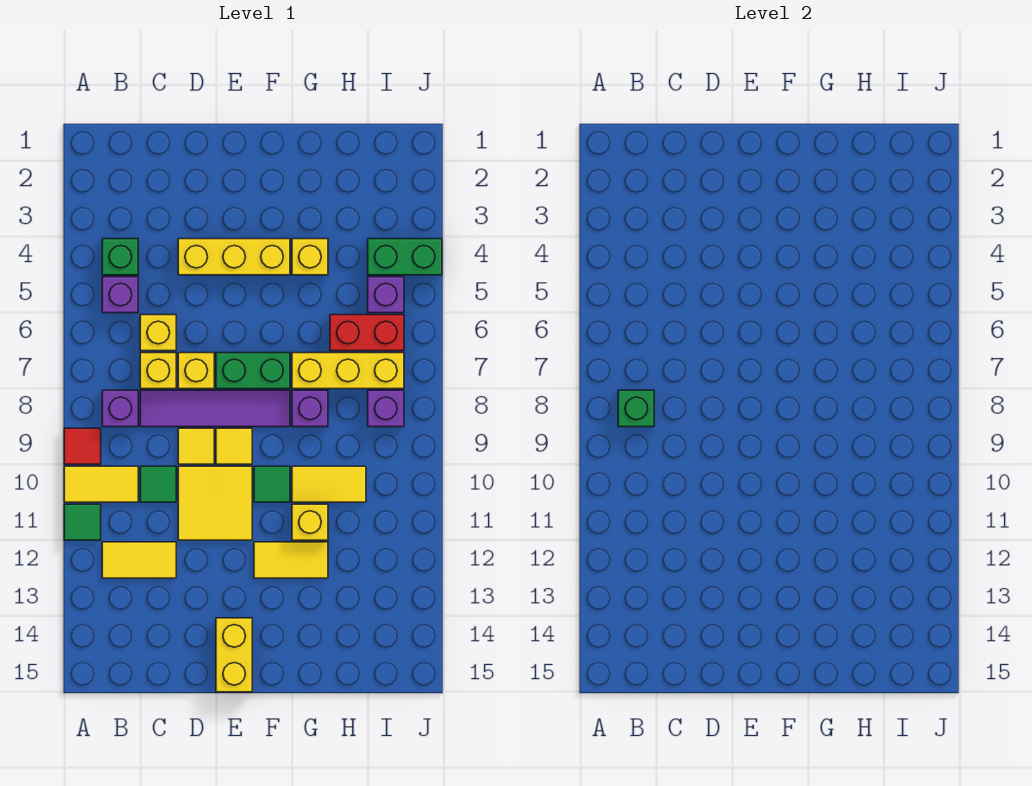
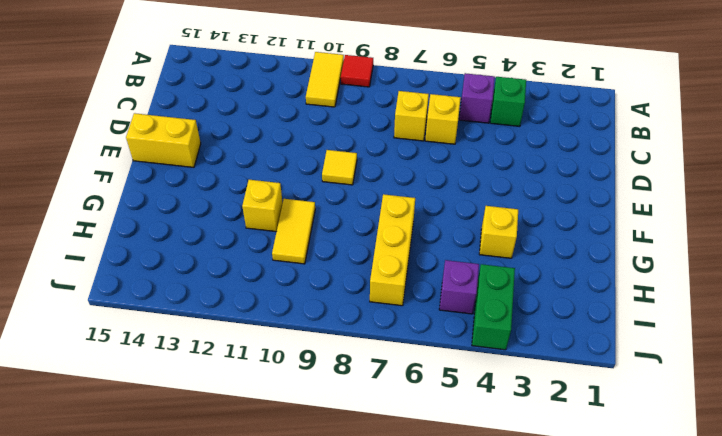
none -> green tile A11 level 1
none -> purple brick B8 level 1
none -> yellow tile B12:C12 level 1
none -> purple tile C8:F8 level 1

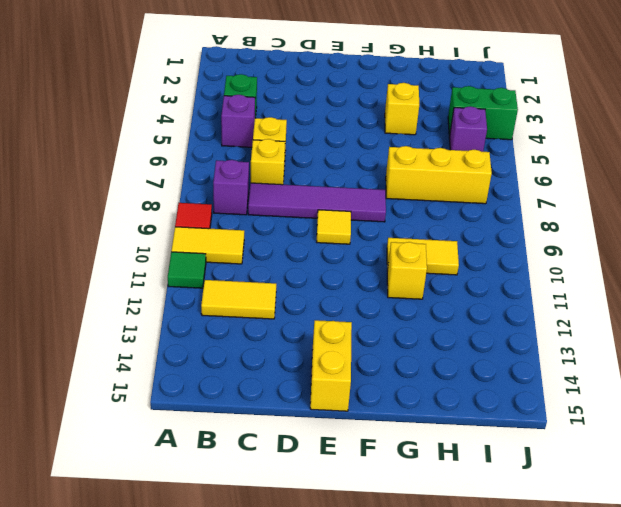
none -> green tile C10 level 1
none -> yellow brick D4:F4 level 1
none -> yellow brick D7 level 1
none -> yellow tile D9 level 1

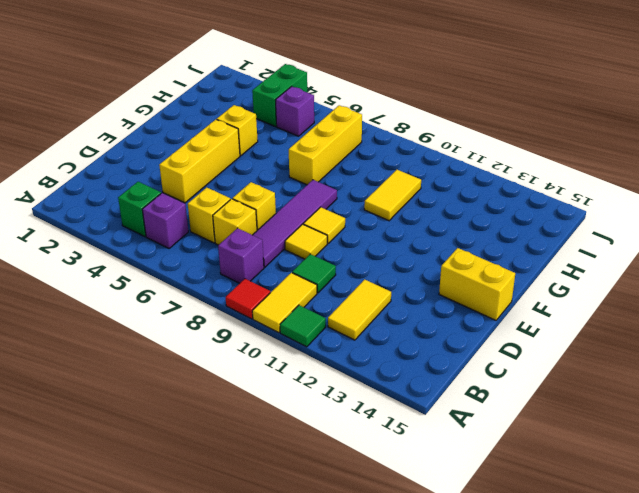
none -> yellow tile D10:E11 level 1
none -> green brick E7:F7 level 1
none -> green tile F10 level 1
none -> yellow tile F12:G12 level 1

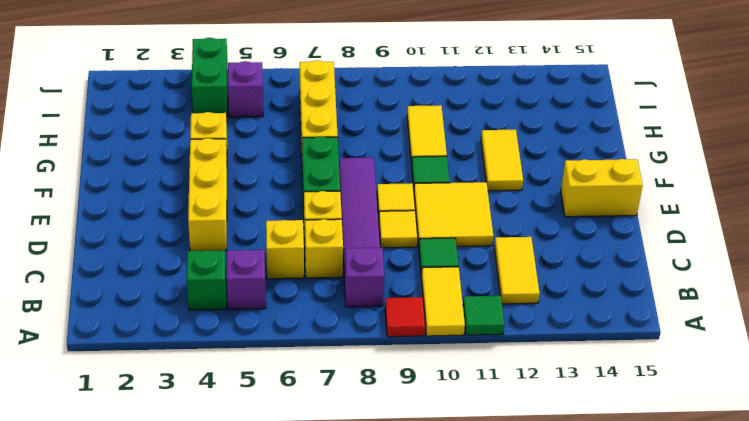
none -> purple brick G8 level 1
none -> yellow brick G11 level 1
none -> red brick H6:I6 level 1
none -> purple brick I8 level 1

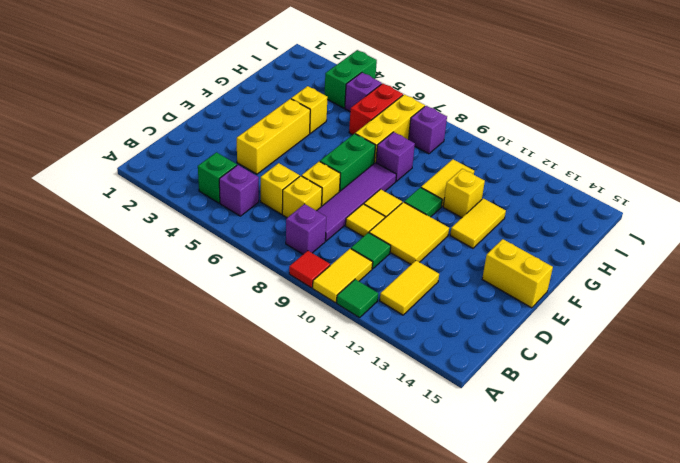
none -> green brick B8 level 2

